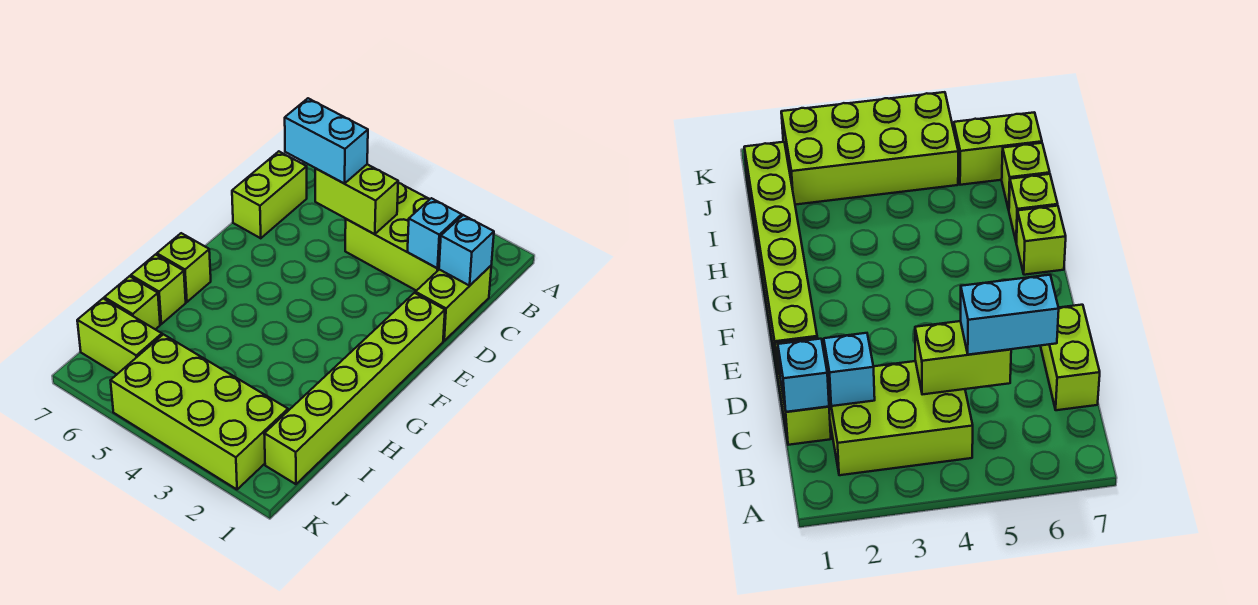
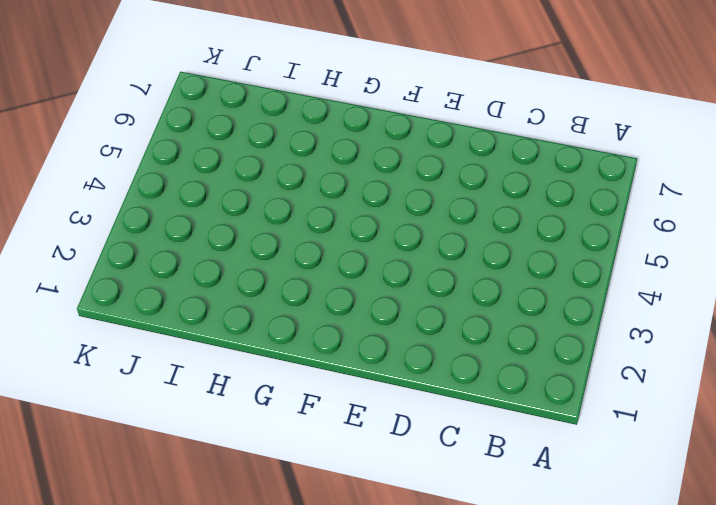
none -> lime brick B2:C4 level 1
none -> lime brick C1:D1 level 1
none -> lime brick C7:D7 level 1

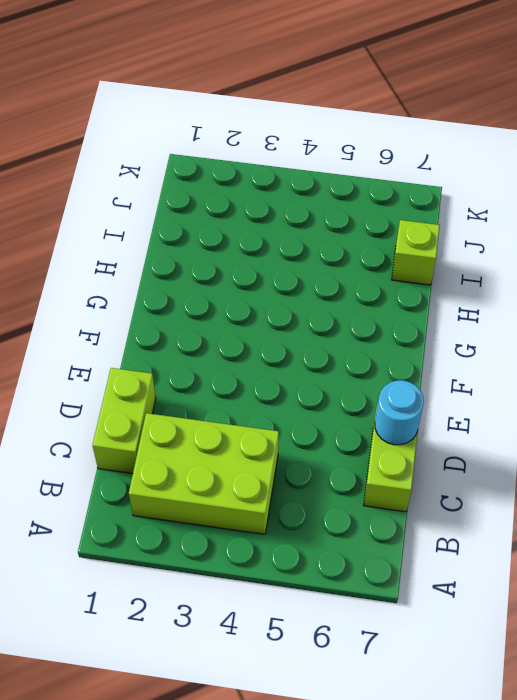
cyan round brick D7 level 2 -> none
none -> lime brick E1:J1 level 1
none -> lime brick G7 level 1
none -> lime brick H7 level 1

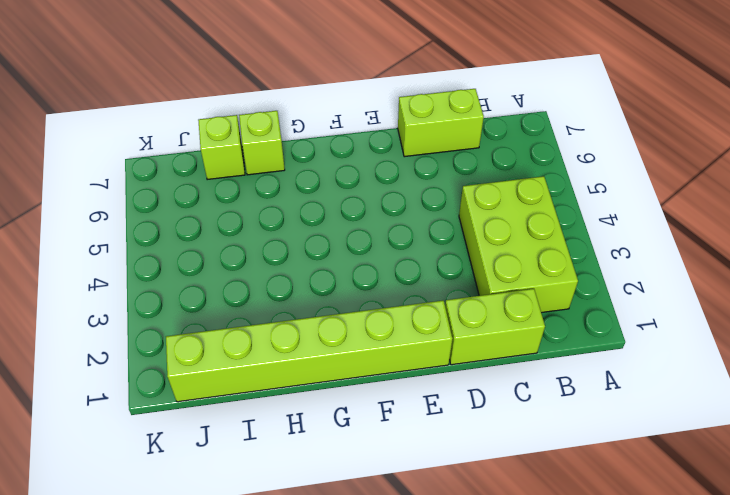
none -> lime brick G7 level 1
none -> lime brick J2:K5 level 1
none -> lime brick J6:J7 level 1

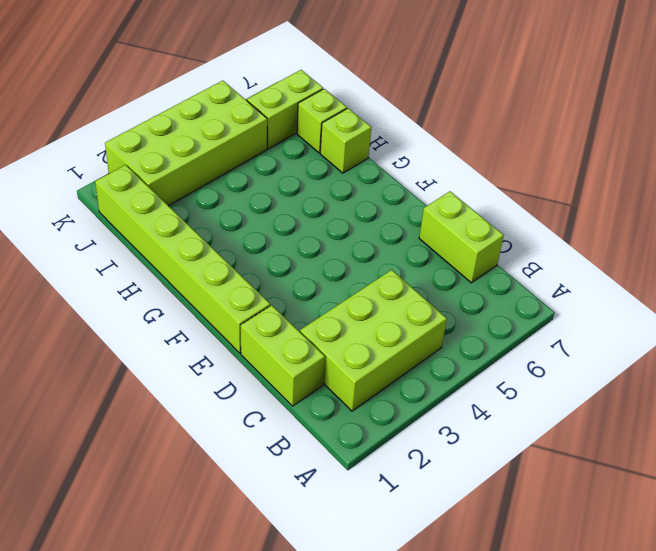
none -> lime brick G7 level 1
none -> cyan brick C1 level 2
none -> cyan brick C2 level 2

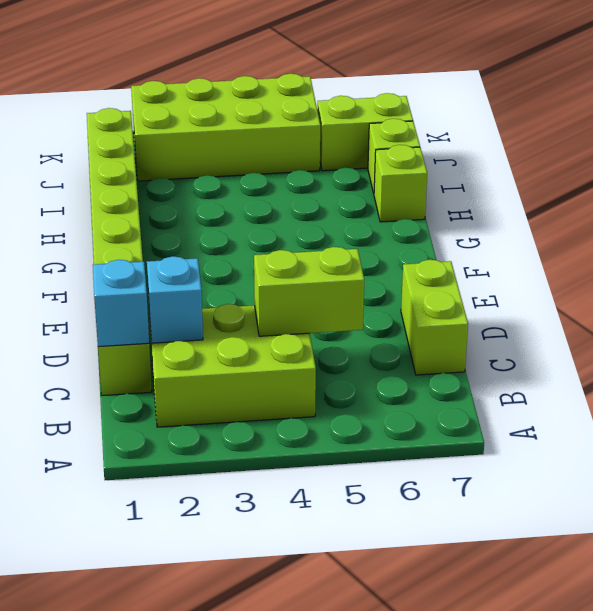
none -> lime brick G7 level 1
none -> cyan brick C5:C6 level 3

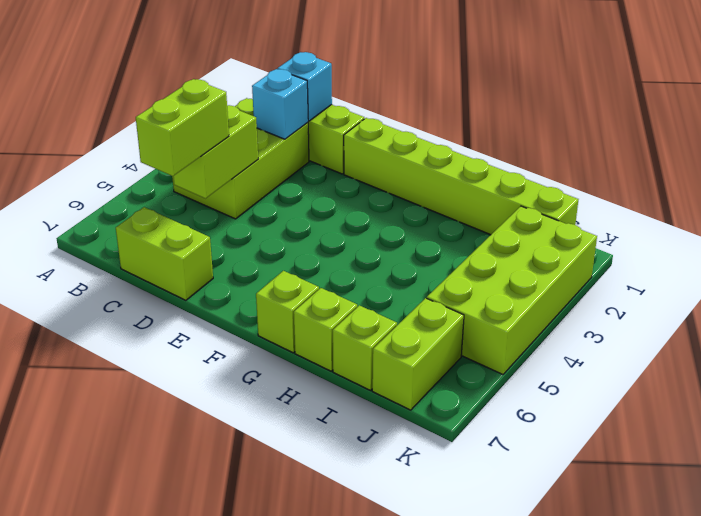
lime brick C5:C6 level 3 -> cyan brick C5:C6 level 3

